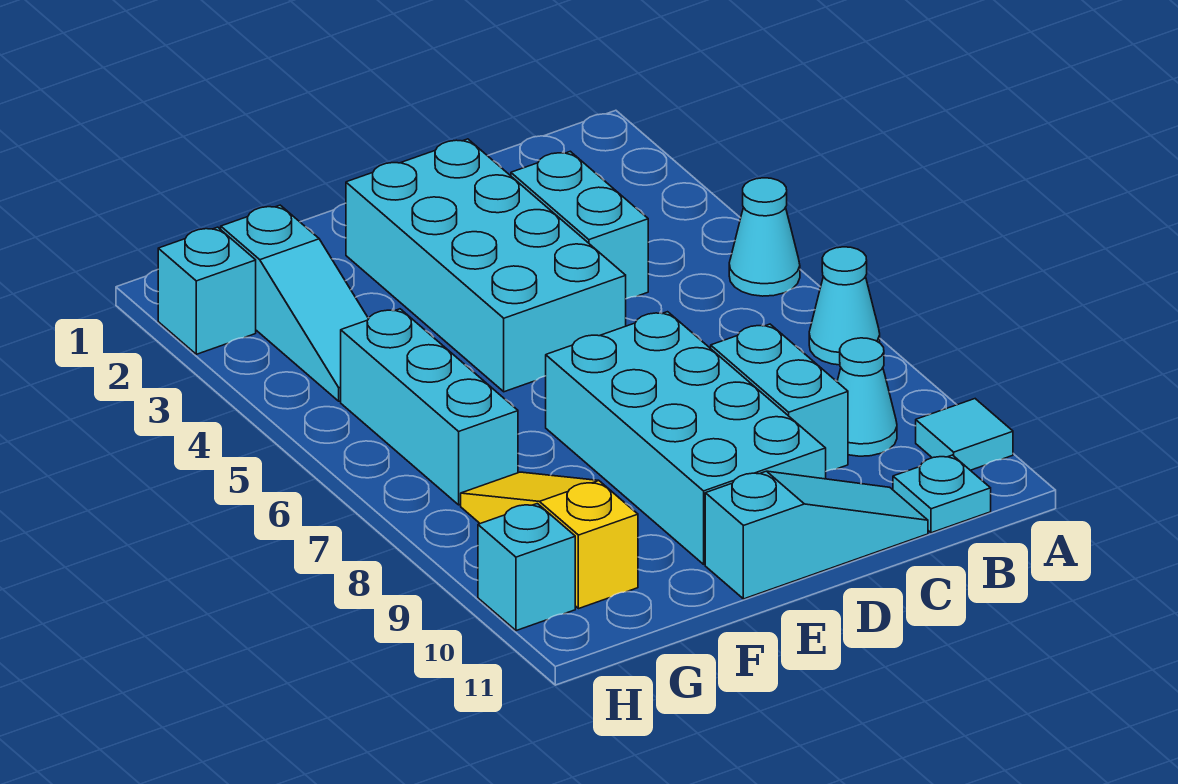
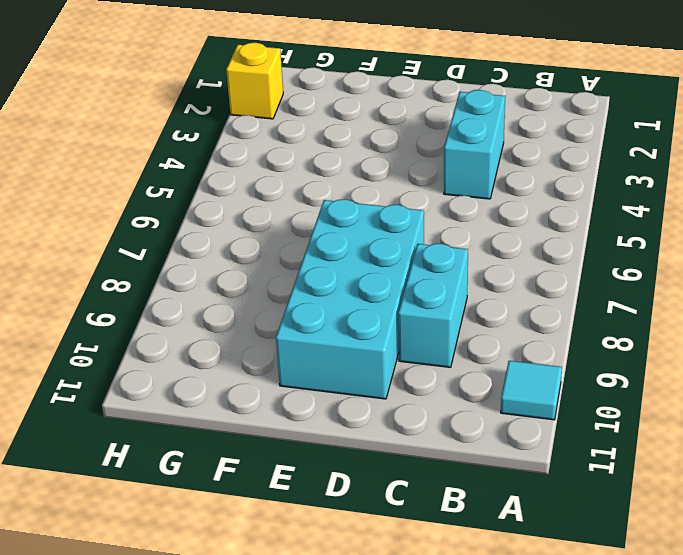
yellow brick H2 level 1 -> cyan brick H2 level 1
none -> cyan cone A5 level 1
none -> cyan cone A7 level 1
none -> cyan cone B9 level 1

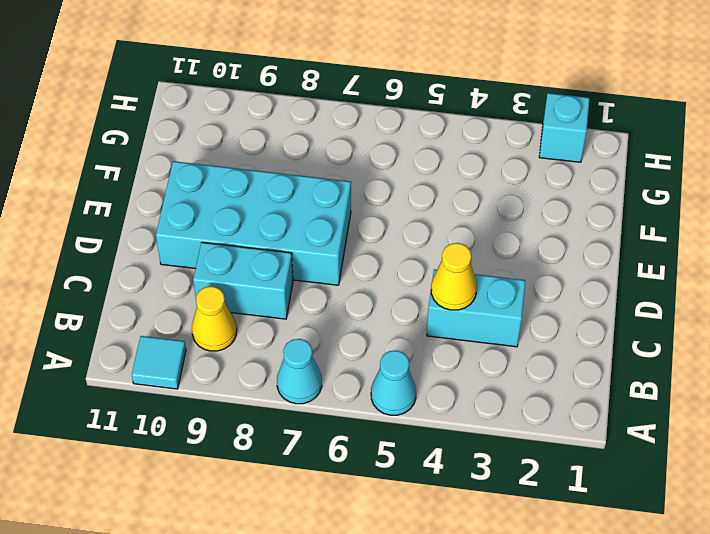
yellow cone B9 level 1 -> cyan cone B9 level 1
yellow cone C4 level 2 -> none
none -> cyan plate B11 level 1
none -> cyan slope C11:E11 level 1 top E
none -> cyan brick D2:E5 level 1

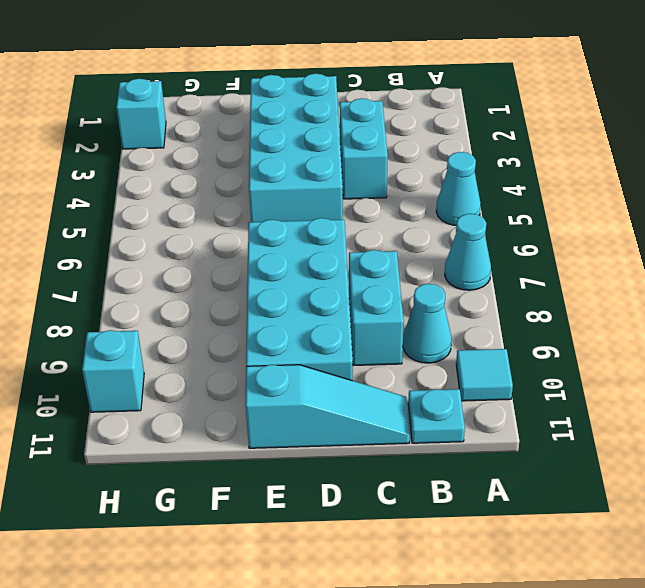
none -> cyan slope G2:G4 level 1 top 2
none -> cyan brick G5:G7 level 1
none -> yellow slope G8:G10 level 1 top 10

